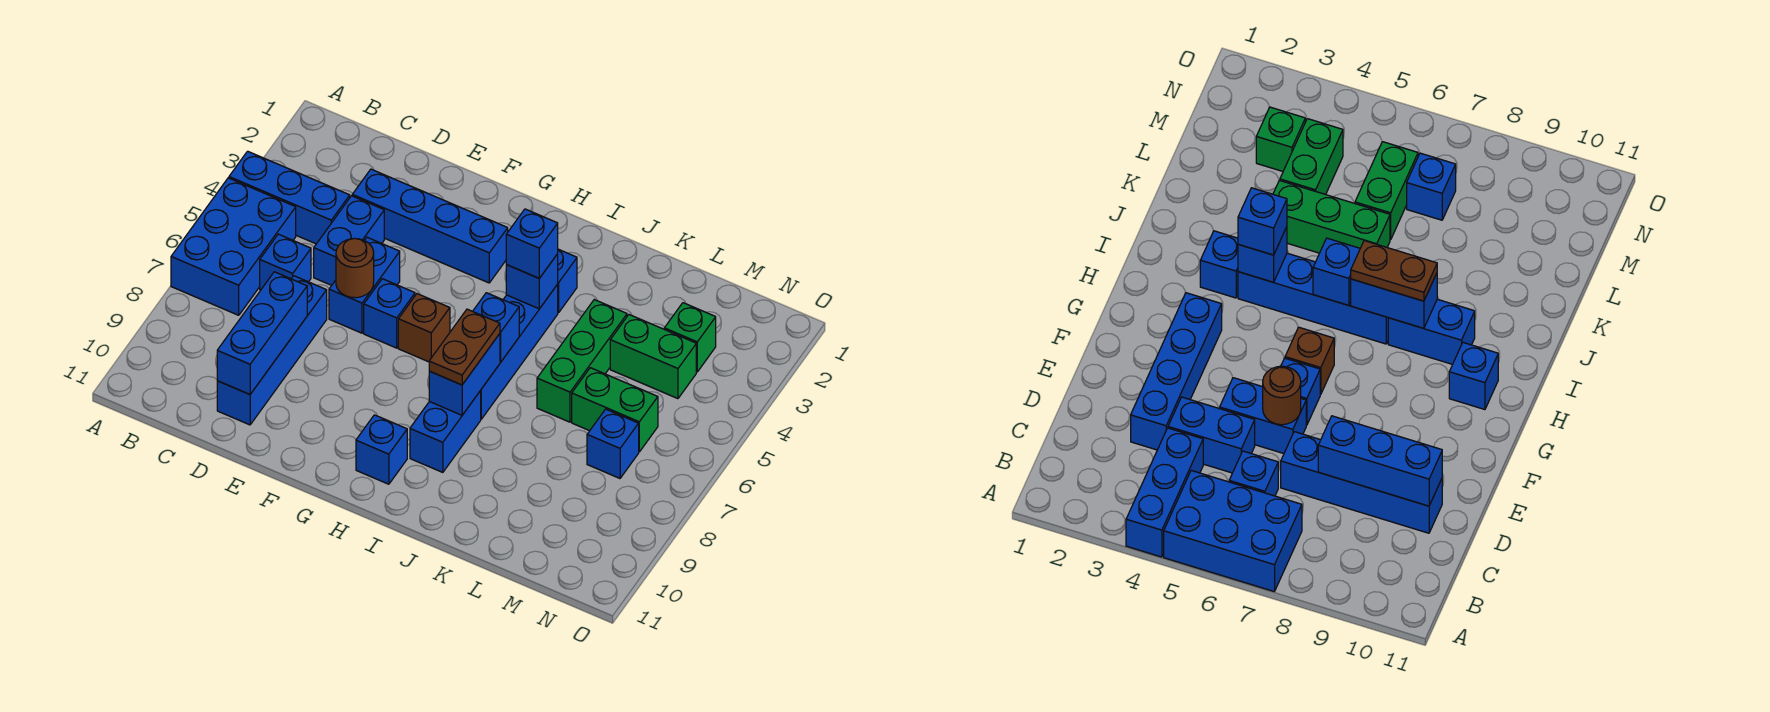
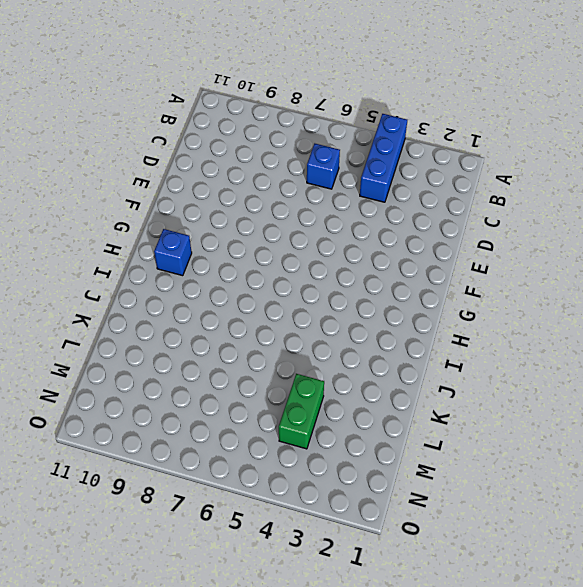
none -> blue brick A5:B7 level 1
none -> blue brick D3:G3 level 1
none -> blue brick D4:D5 level 1

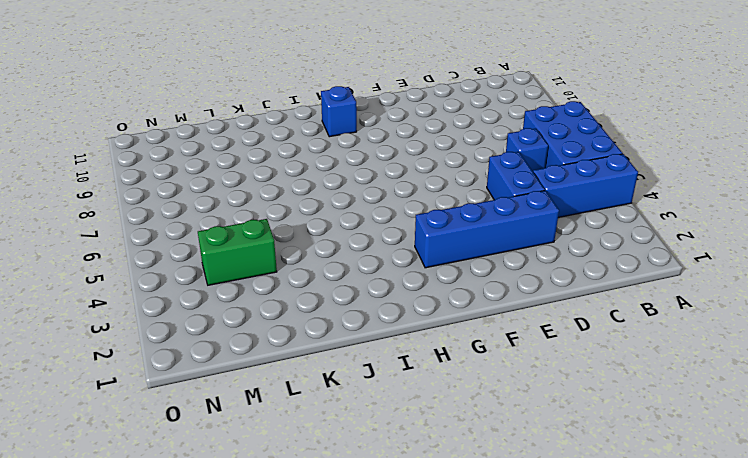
none -> blue brick D7:D10 level 1
none -> blue brick E5:E6 level 1
none -> blue brick F6 level 1

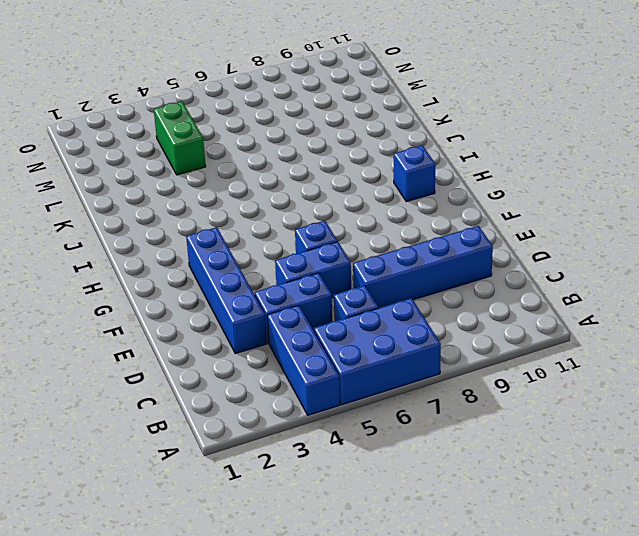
none -> brown brick G6 level 1
none -> blue brick I3 level 1
none -> blue brick I4:I7 level 1

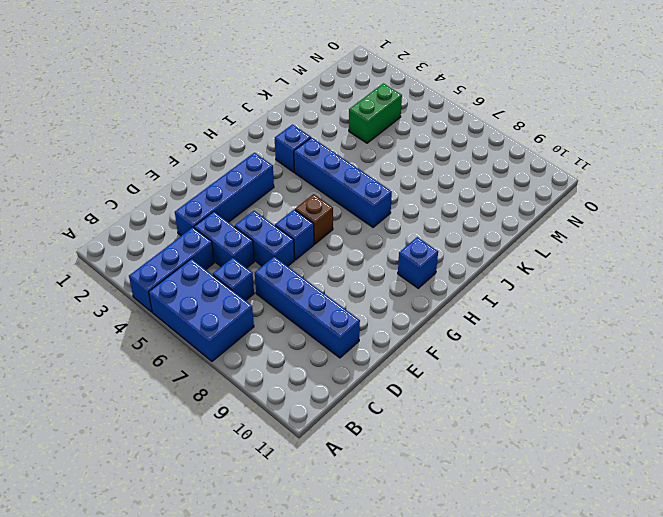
none -> blue brick I8:I9 level 1
none -> green brick K4:K6 level 1
none -> green brick L6:M6 level 1

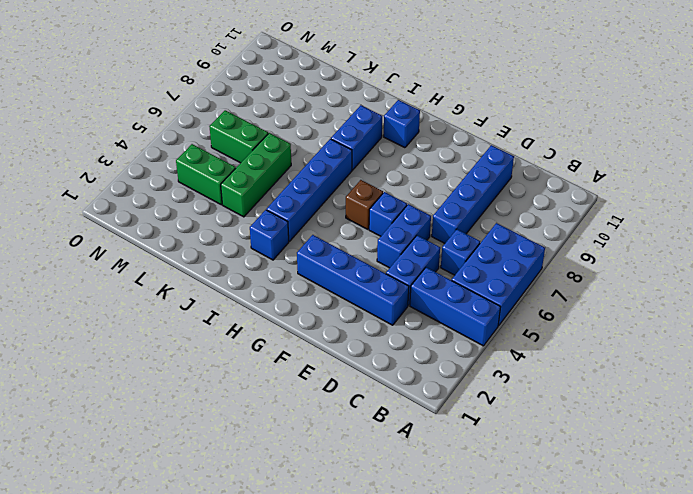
none -> green brick M3 level 1
none -> blue brick M7 level 1
none -> blue brick D8:D10 level 2

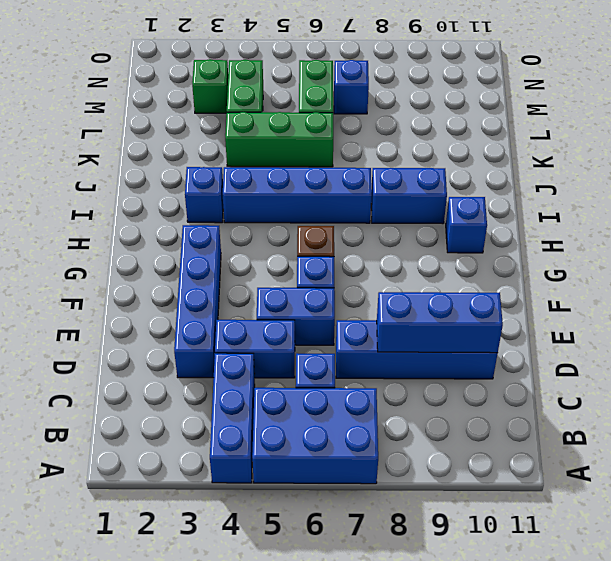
none -> brown round brick E6 level 2
none -> blue brick I4 level 2
none -> blue brick I6 level 2

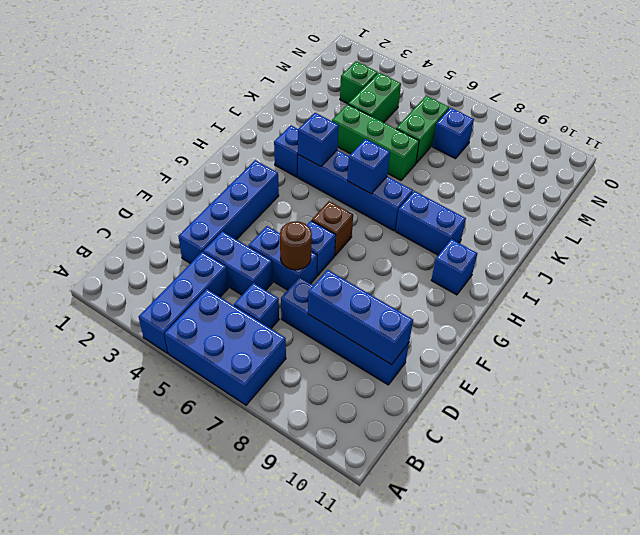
none -> blue brick I7:I8 level 2
none -> blue brick I4 level 3
none -> brown plate I7:I8 level 3

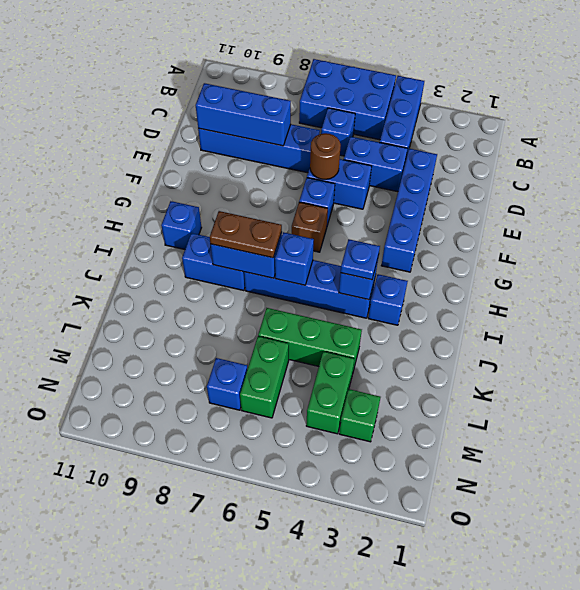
blue plate I4 level 3 -> blue brick I4 level 3

